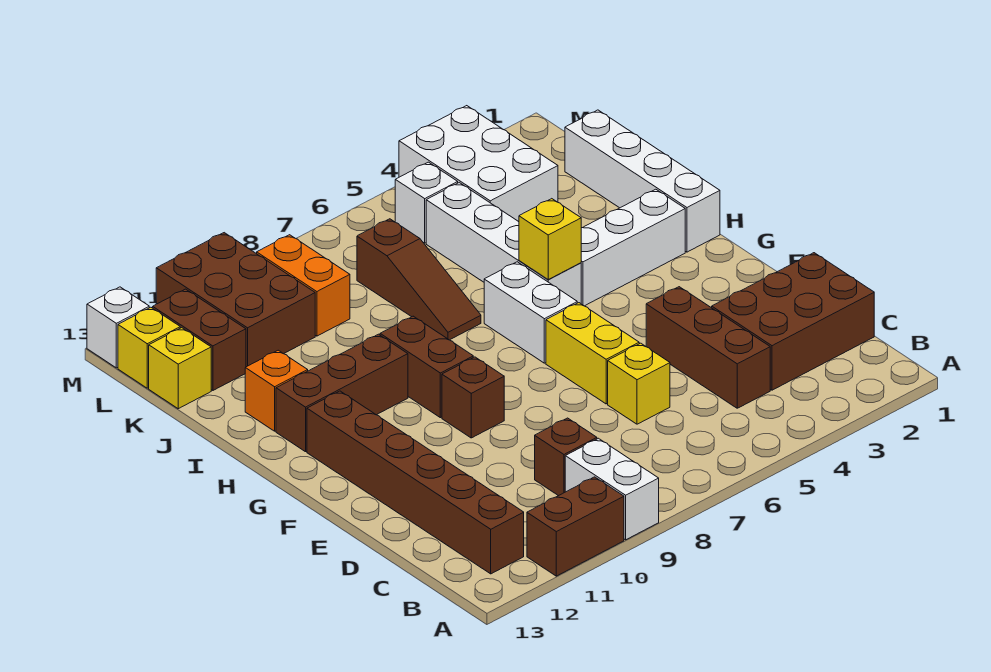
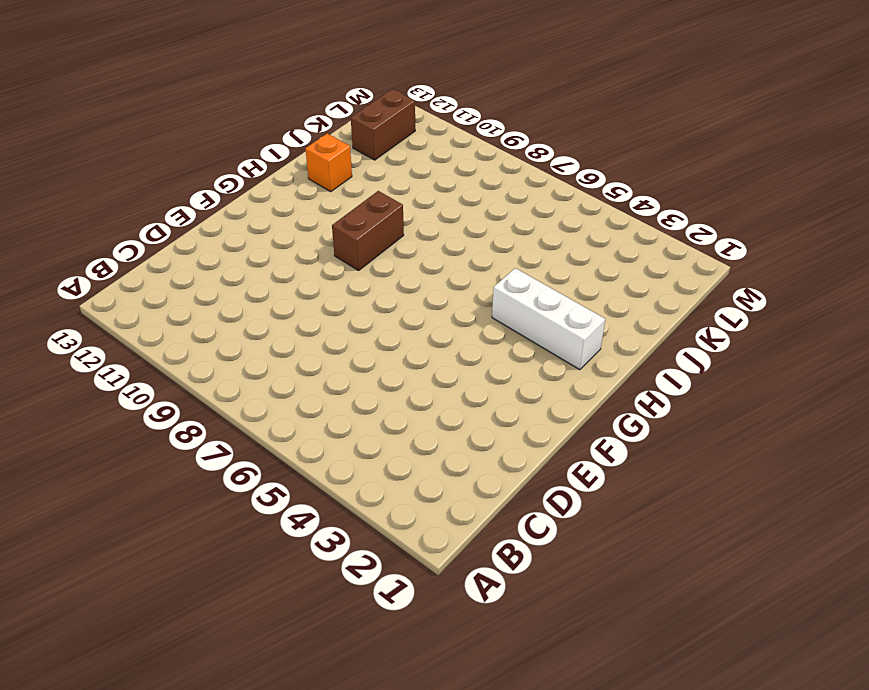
none -> white brick A9:B9 level 1
none -> brown brick A10:A11 level 1
none -> brown brick B12:G12 level 1

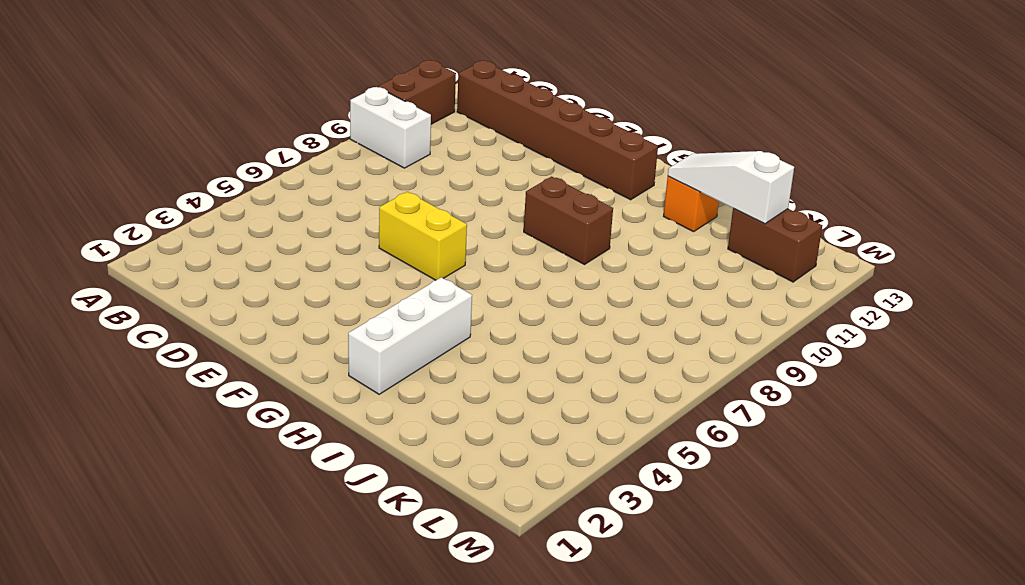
white slope I12:K12 level 2 top K -> none
none -> brown brick C1:D3 level 1
none -> brown brick C4:E4 level 1
none -> brown brick C9 level 1

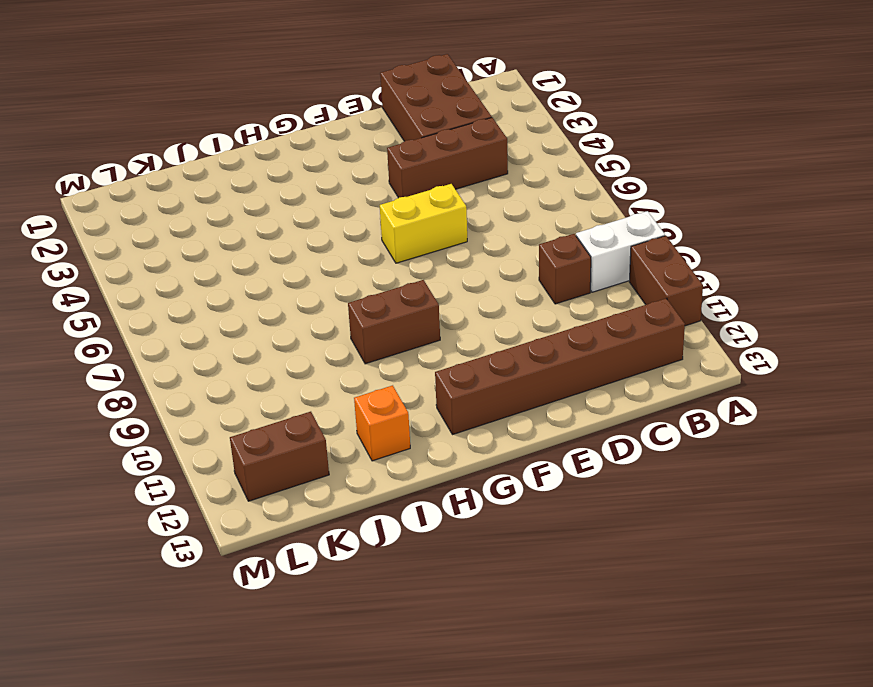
none -> yellow brick D6 level 1
none -> brown brick F9 level 1
none -> white brick G6:H6 level 1

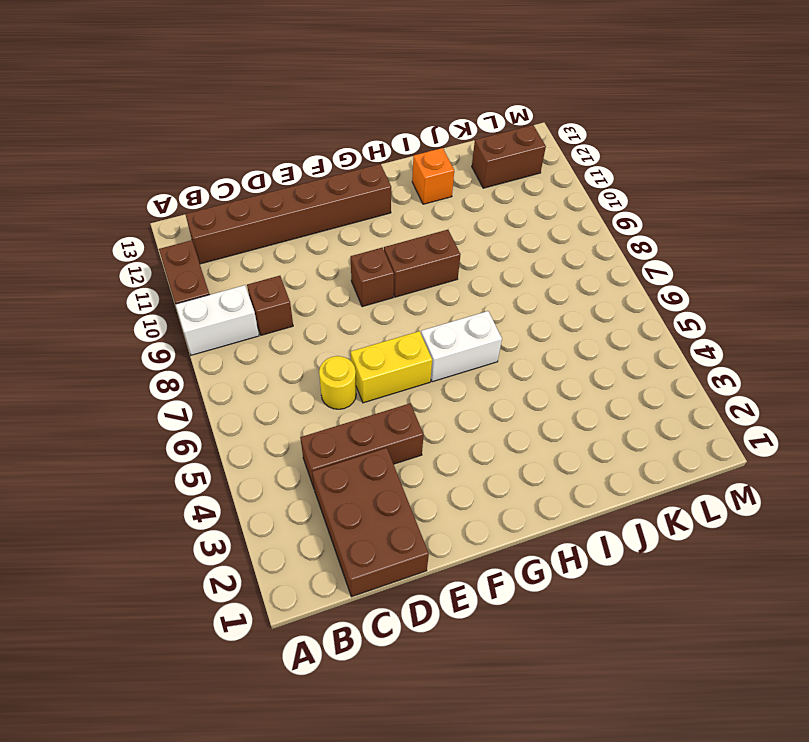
yellow round brick D6 level 1 -> yellow brick D6 level 1
none -> white brick H1:K1 level 1
none -> white brick H2:H4 level 1
none -> white brick H5:K5 level 1

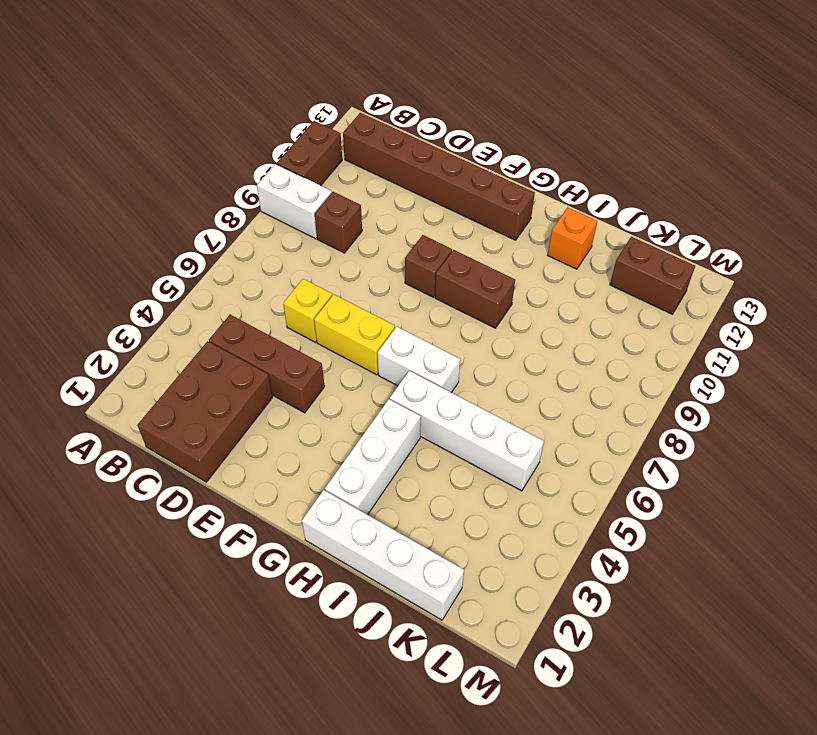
none -> brown brick H10:H12 level 1
none -> brown slope I7:K7 level 1 top K
none -> white brick K3:M4 level 1

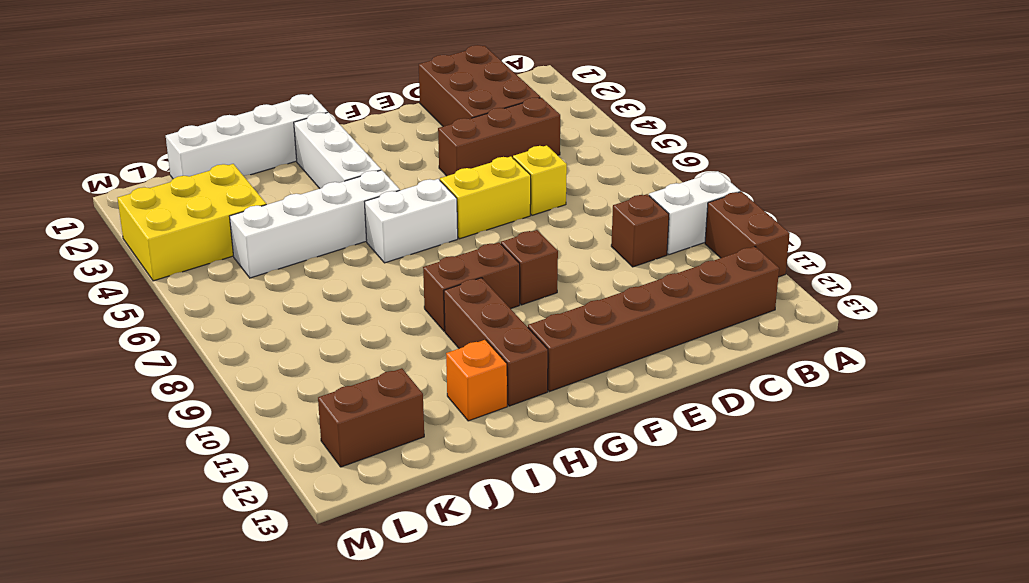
yellow brick K3:M4 level 1 -> white brick K3:M4 level 1
none -> brown slope I7:K7 level 1 top K
none -> orange brick K9:L9 level 1
none -> brown brick K10:M11 level 1

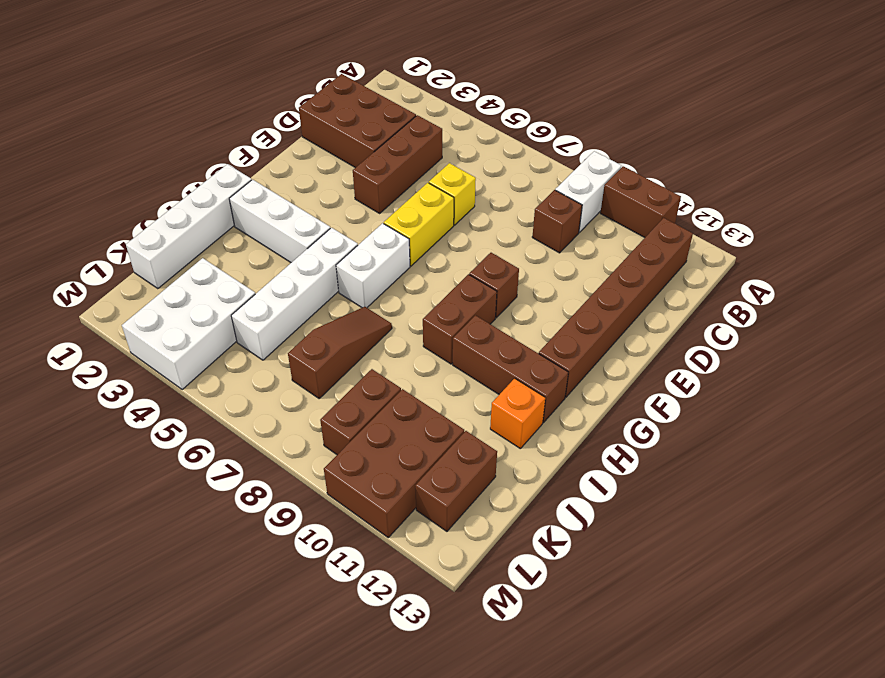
brown brick K9:L9 level 1 -> orange brick K9:L9 level 1
none -> yellow brick K13 level 1
none -> white brick L5 level 1
none -> yellow brick L13 level 1

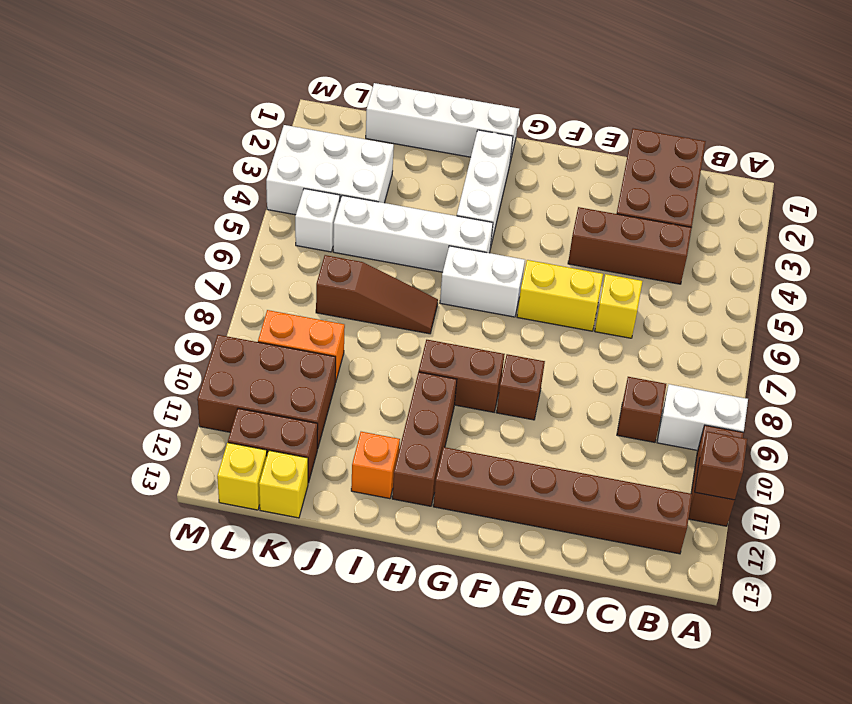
brown brick A11 level 2 -> none
none -> white brick M13 level 1
none -> yellow brick H5 level 2

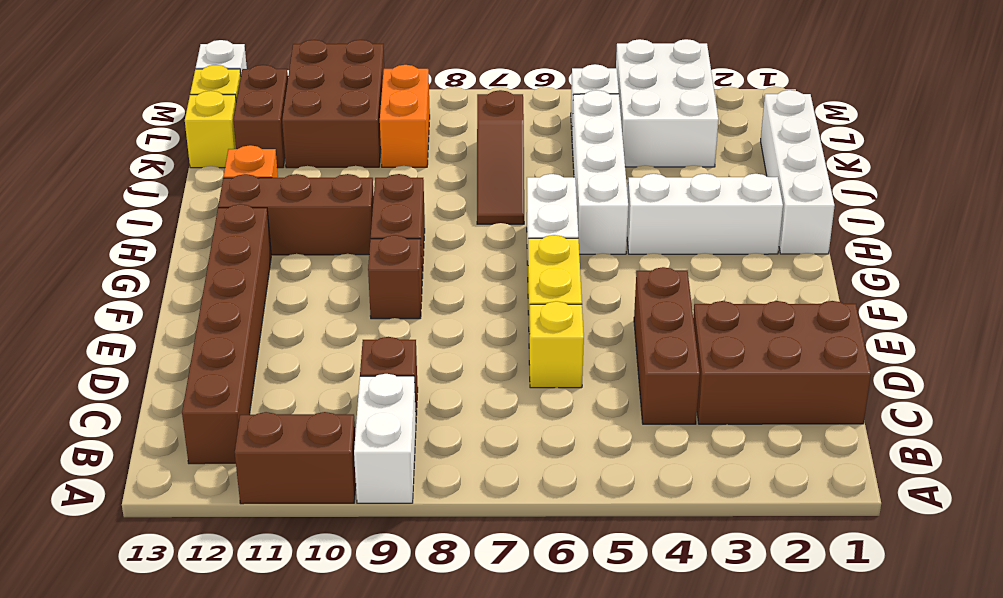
none -> yellow brick H5 level 2

